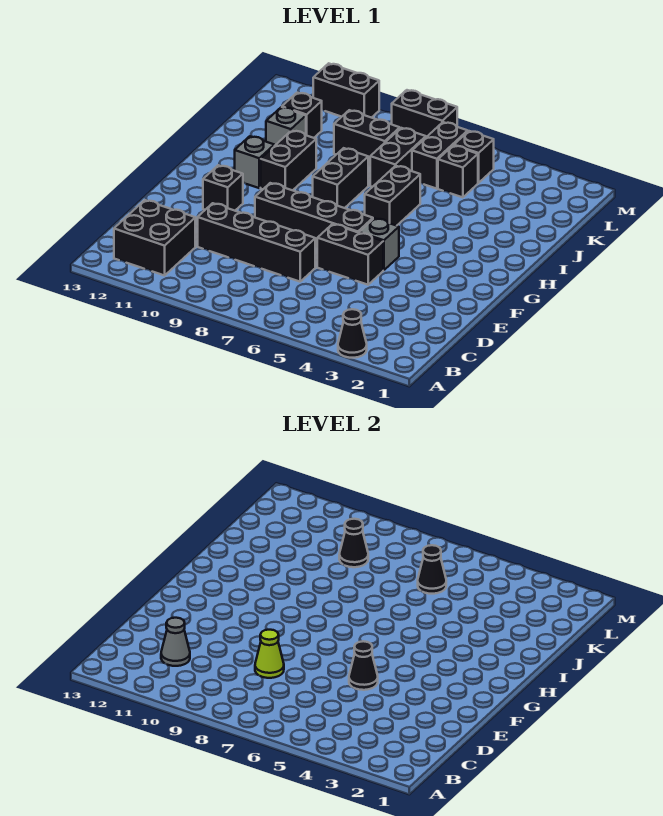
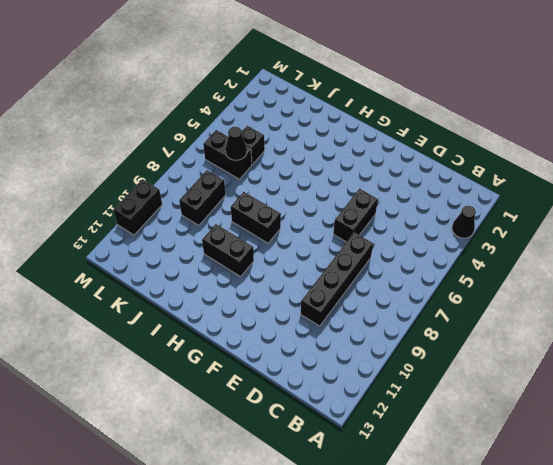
none -> black brick B11:C12 level 1
none -> grey brick F5 level 1
none -> black brick F6:F9 level 1

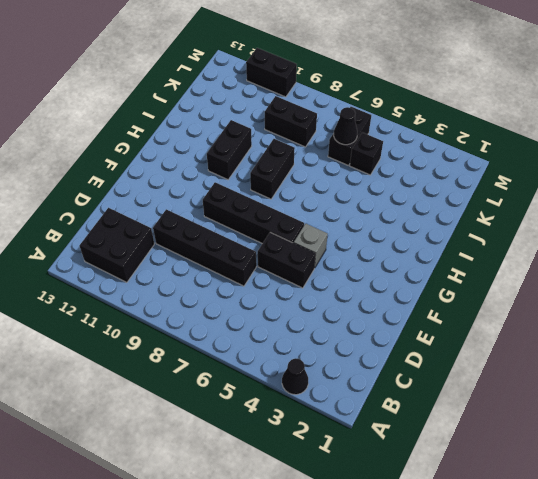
none -> black brick F11 level 1
none -> black brick H6:I6 level 1
none -> grey brick H11 level 1

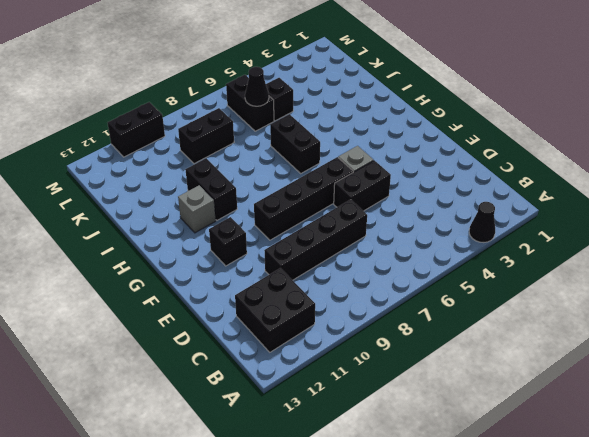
none -> black brick H8:I8 level 1
none -> black brick J7:K7 level 1
none -> grey brick J11 level 1

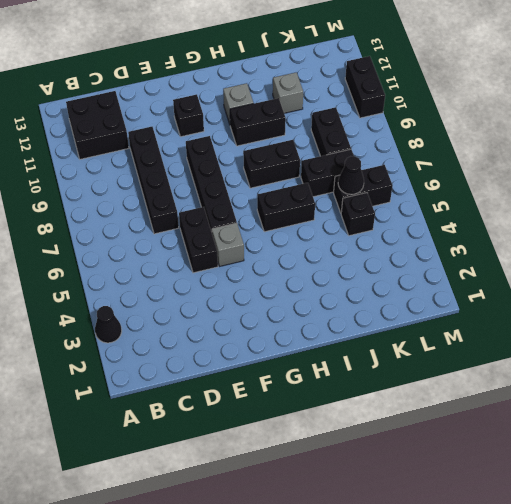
none -> black brick K11 level 1
none -> black brick L5 level 1
none -> black brick M7:M8 level 1

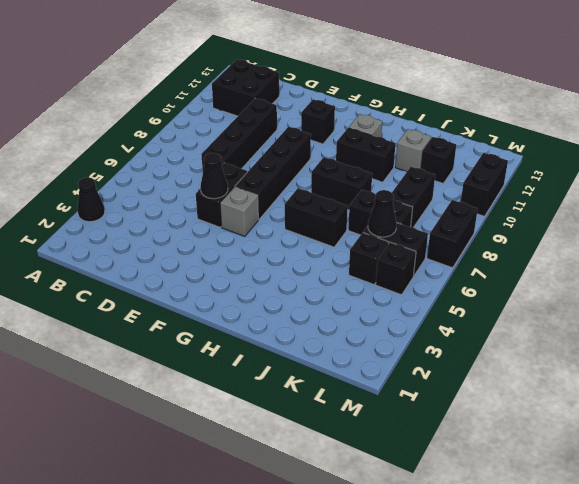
none -> grey cone C11 level 2
none -> lime cone D8 level 2
none -> black cone K9 level 2

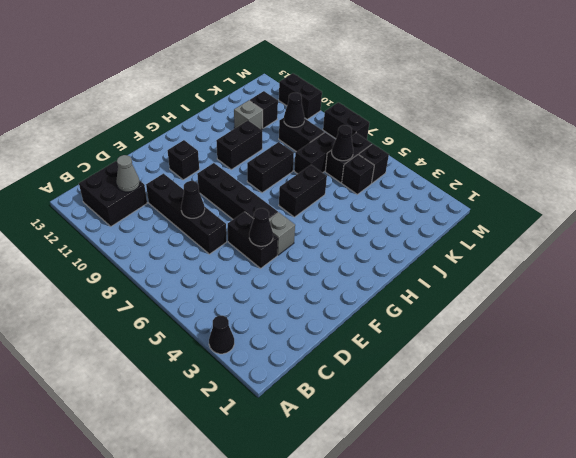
black cone D8 level 2 -> lime cone D8 level 2
none -> grey brick H11 level 1

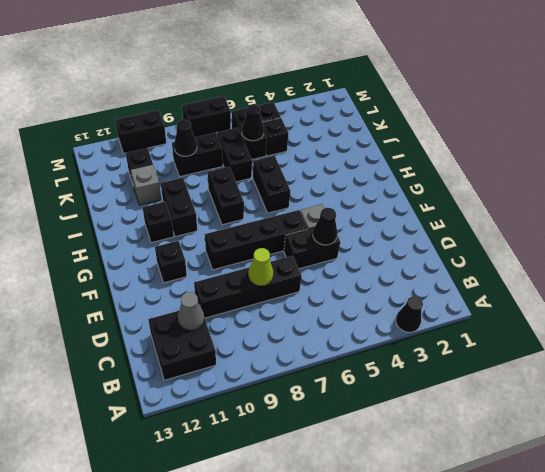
black brick H11 level 1 -> grey brick H11 level 1

